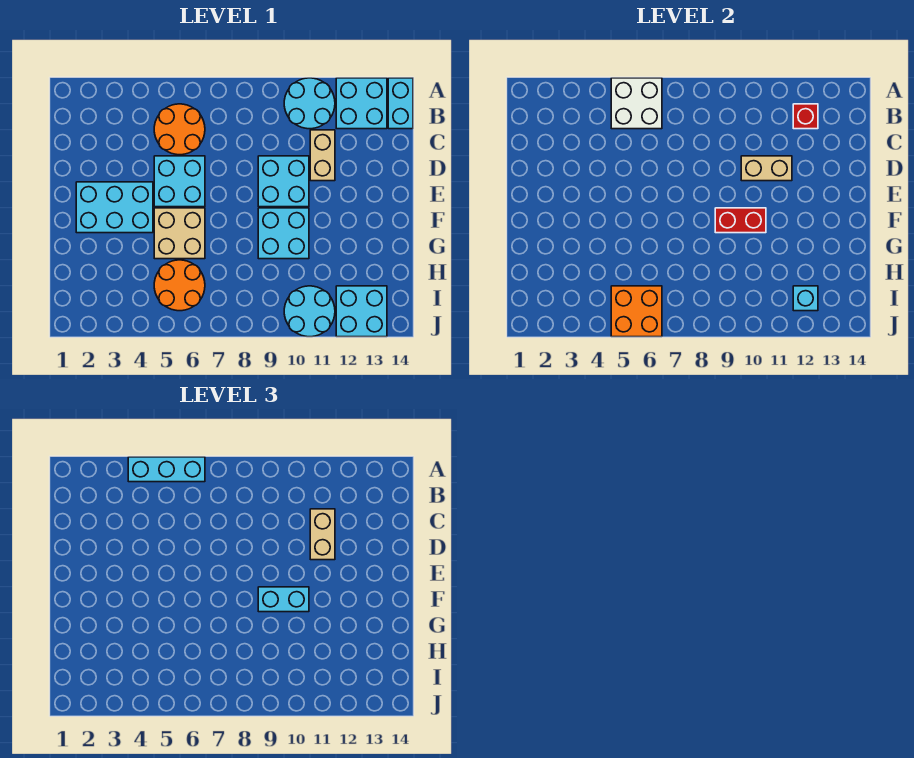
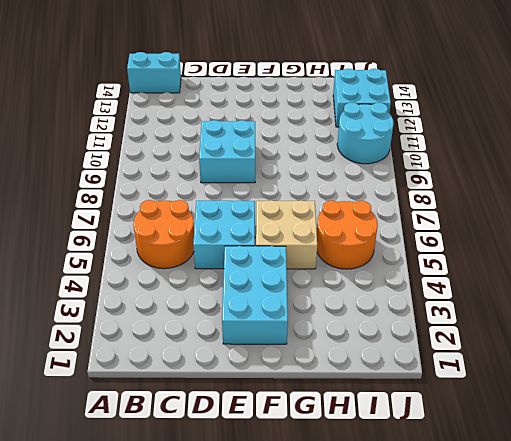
none -> cyan round brick A10:B11 level 1
none -> cyan brick A12:B13 level 1
none -> tan brick C11:D11 level 1

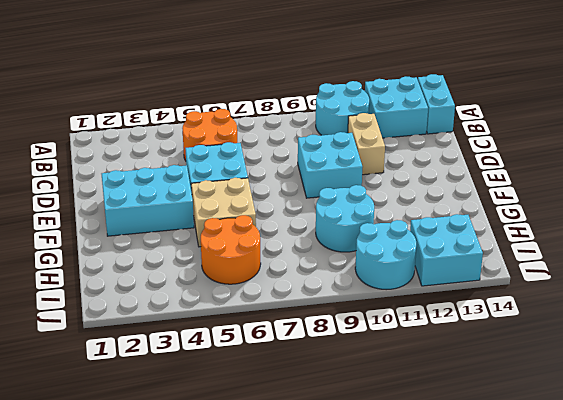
cyan round brick G9:H10 level 1 -> cyan brick F9:G10 level 1
none -> white brick A5:B6 level 2
none -> red brick B12 level 2
none -> tan brick D10:D11 level 2

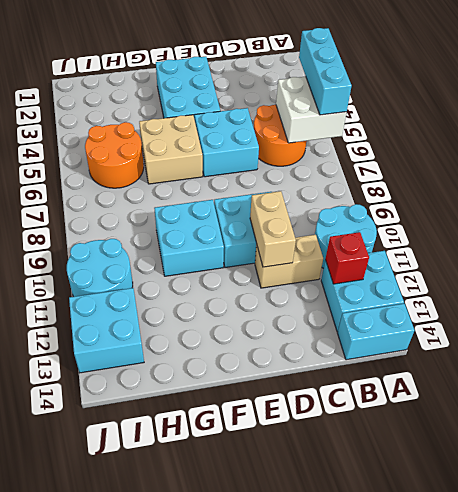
none -> red brick F9:F10 level 2
none -> orange brick I5:J6 level 2
none -> cyan brick I12 level 2

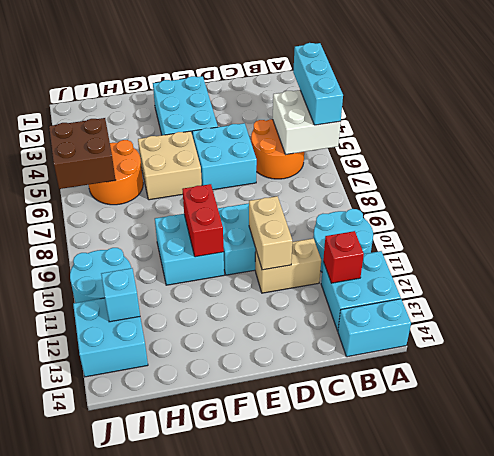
brown brick I5:J6 level 2 -> orange brick I5:J6 level 2
none -> tan brick C11:D11 level 3
none -> cyan brick F9:F10 level 3

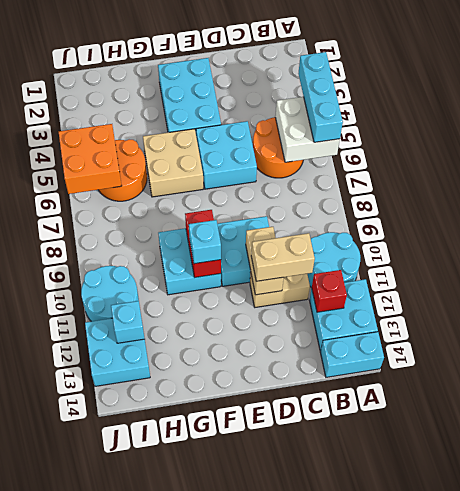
cyan brick F10 level 3 -> cyan brick F9:F10 level 3

